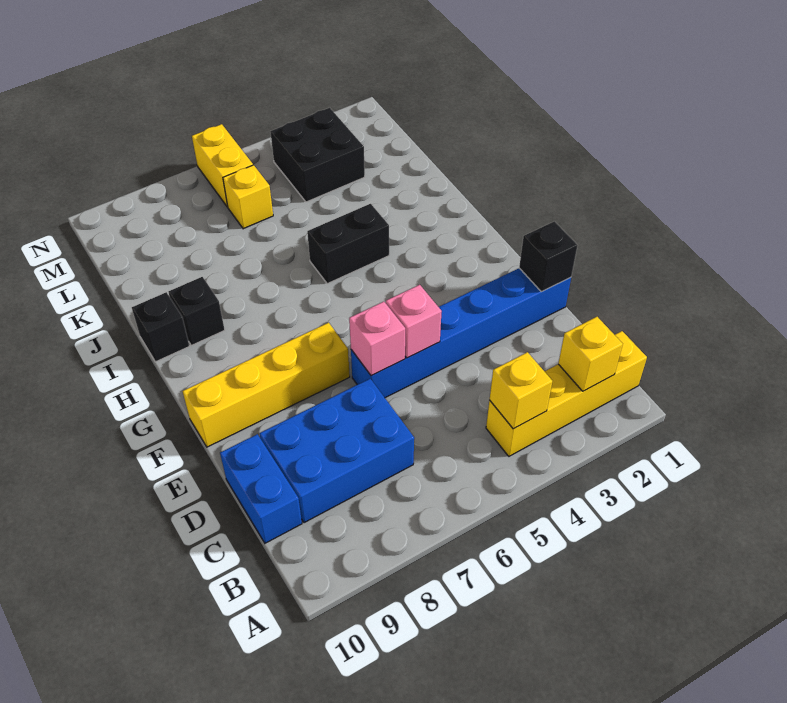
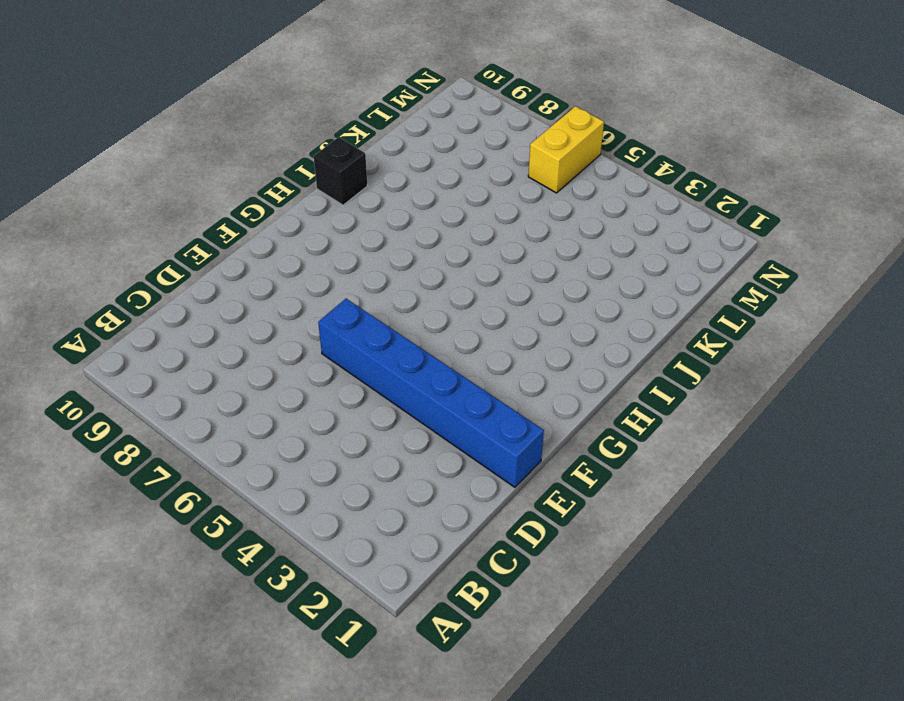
none -> yellow brick B1:B4 level 1
none -> blue brick C7:D9 level 1
none -> blue brick C10:D10 level 1

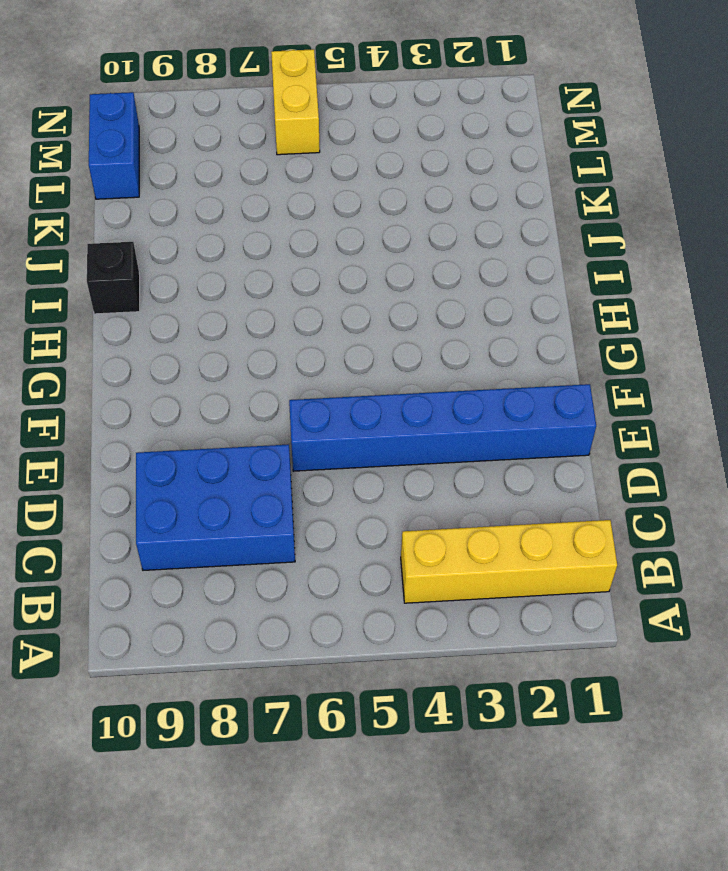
blue brick L10:M10 level 1 -> blue brick C10:D10 level 1
none -> yellow brick F7:F10 level 1
none -> black brick I4:I5 level 1
none -> black brick I9 level 1

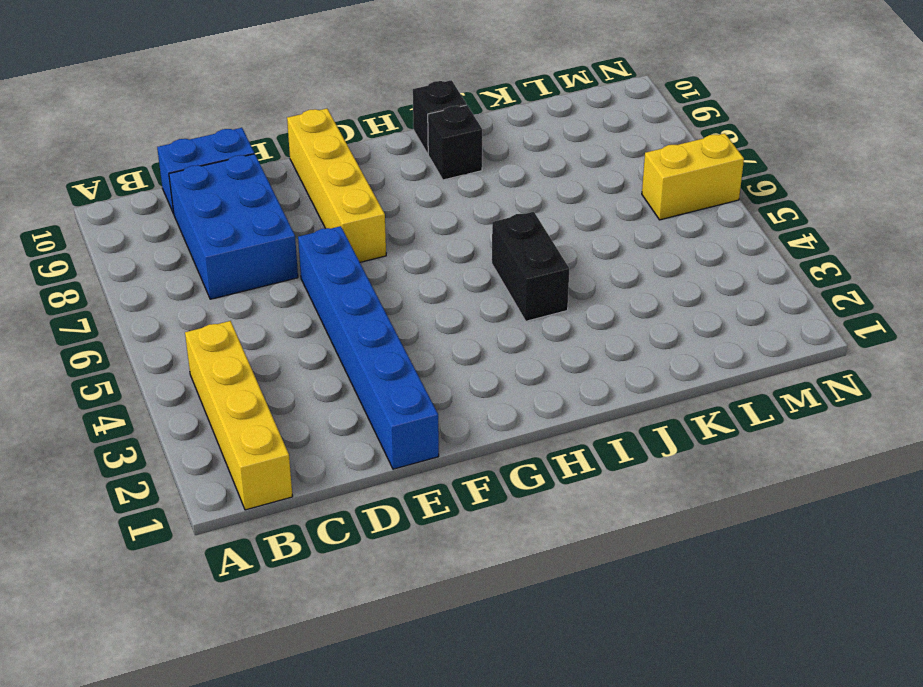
none -> black brick L3:M4 level 1
none -> yellow brick L6 level 1
none -> yellow brick B2 level 2

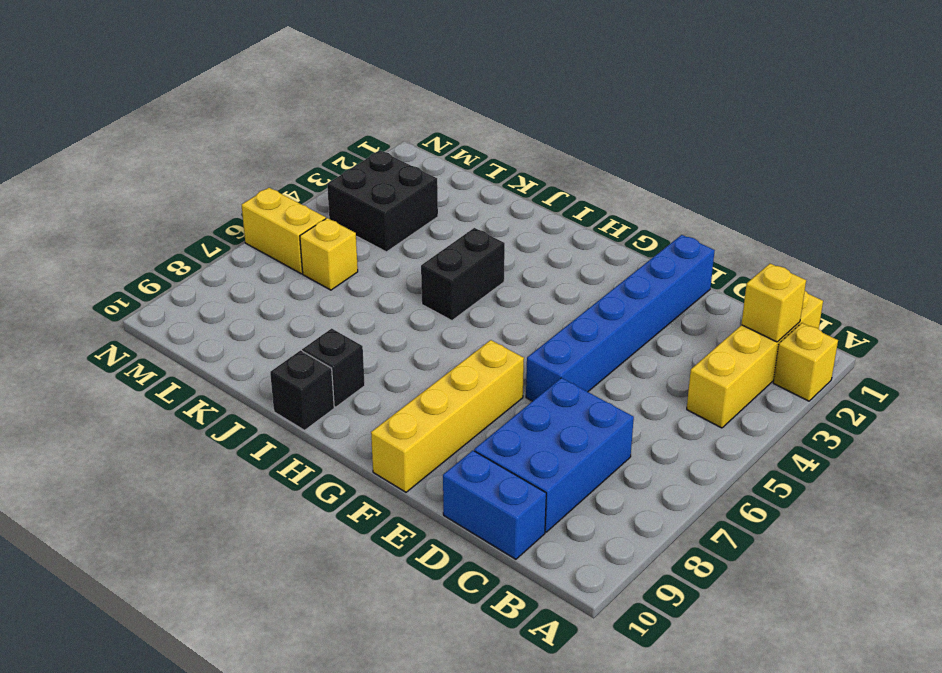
yellow brick A2 level 1 -> yellow brick B4 level 2
none -> black brick E1 level 2
none -> pink brick E5 level 2
none -> pink brick E6 level 2

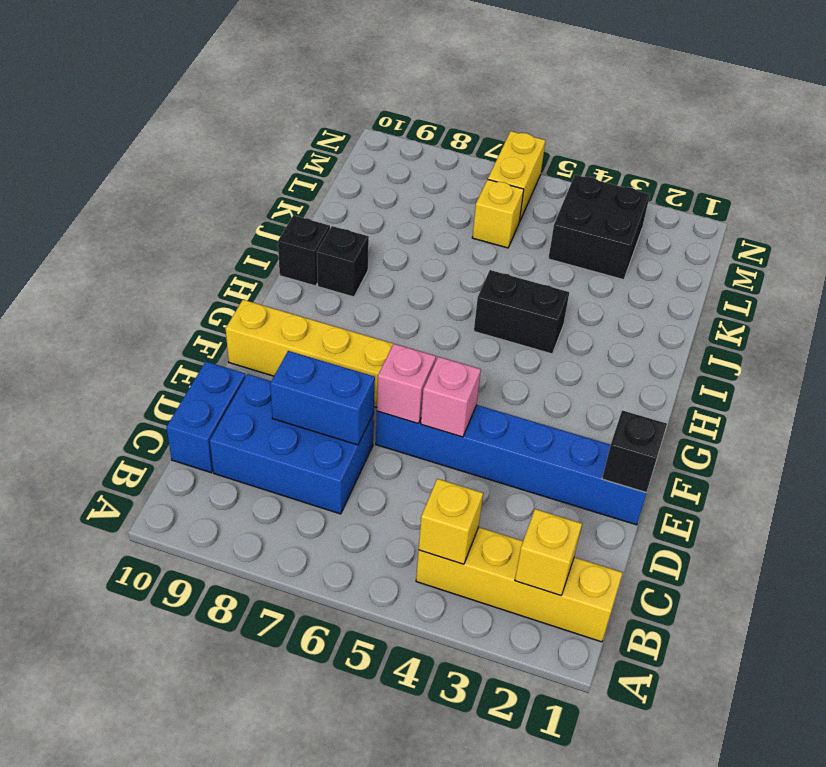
blue brick D7:D8 level 2 -> none

